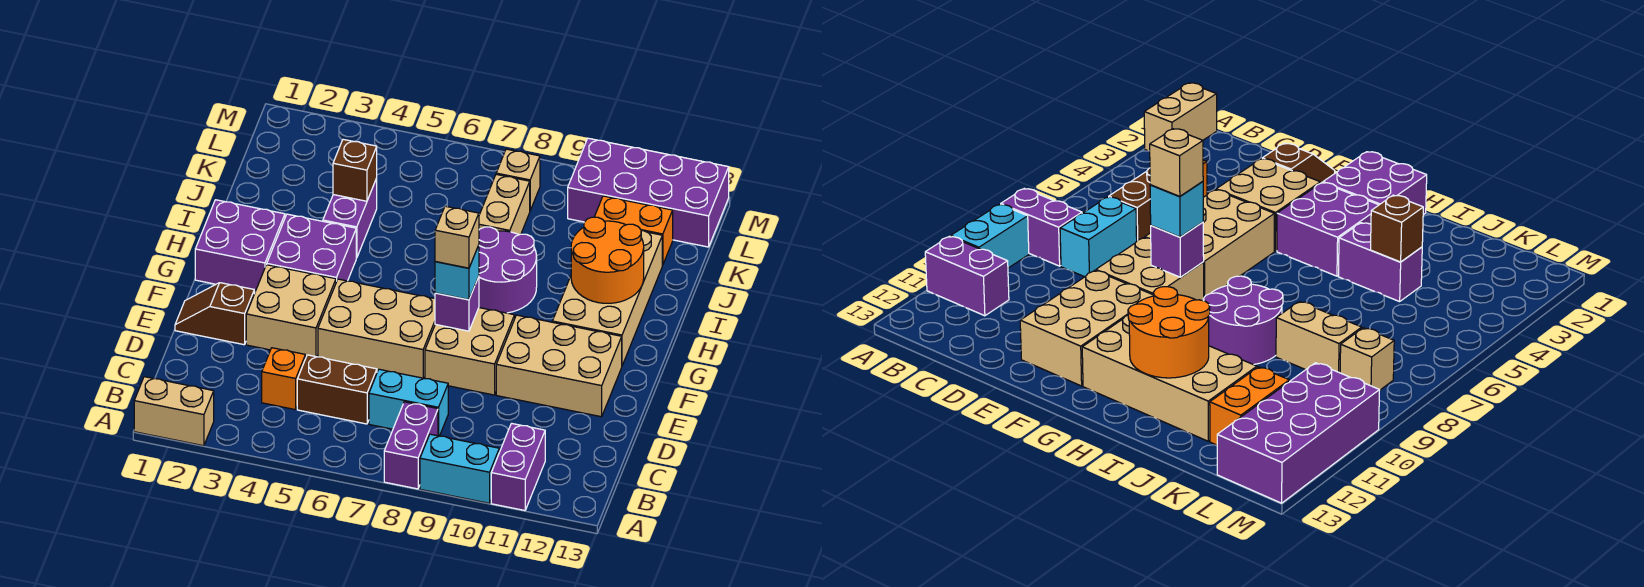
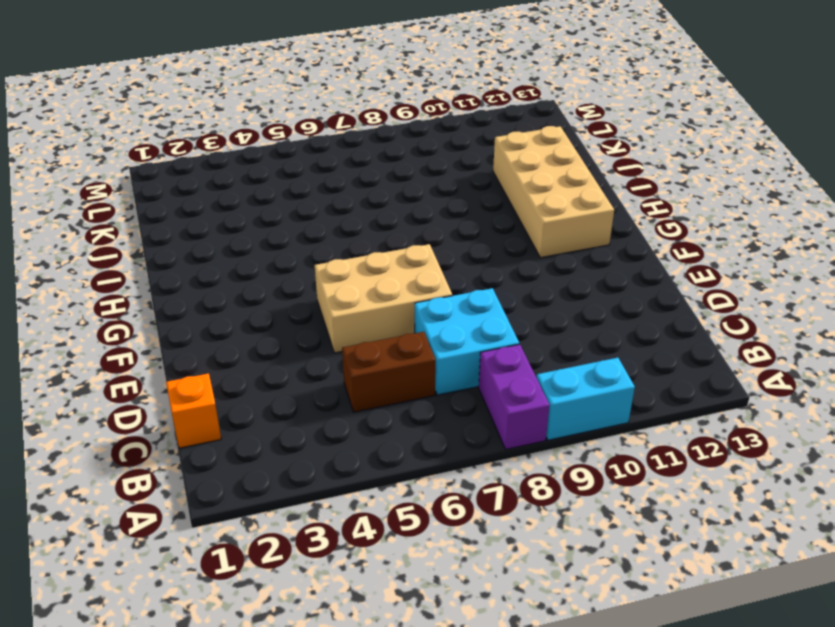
orange brick C1 level 1 -> orange brick C4 level 1
cyan brick C7:D8 level 1 -> cyan brick C7:C8 level 1
none -> tan brick A1:A2 level 1
none -> purple brick A11:B11 level 1
none -> brown slope E1:E2 level 1 top 2

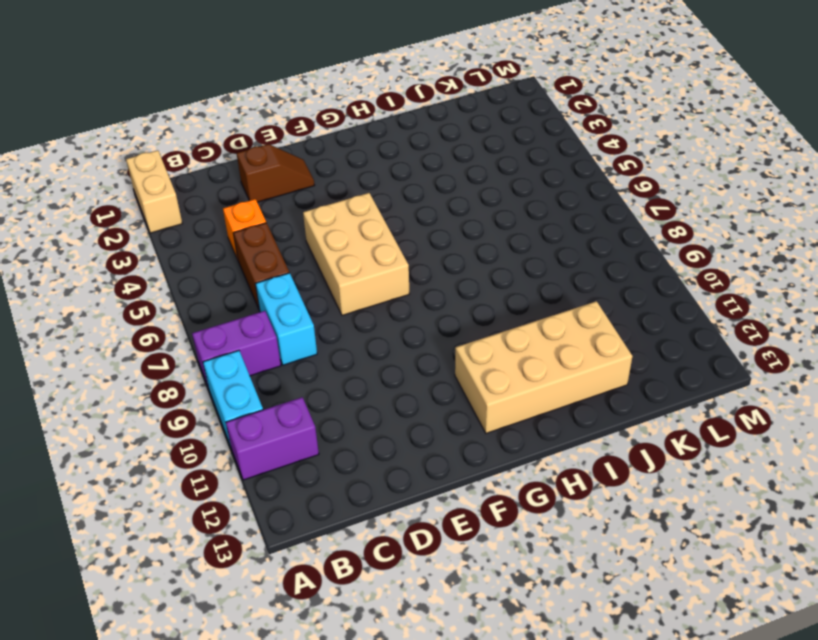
brown slope D2:E2 level 1 top D -> brown slope E1:E2 level 1 top 2
none -> tan brick E3:F4 level 1
none -> tan brick E8:F9 level 1
none -> tan brick E10:F12 level 1

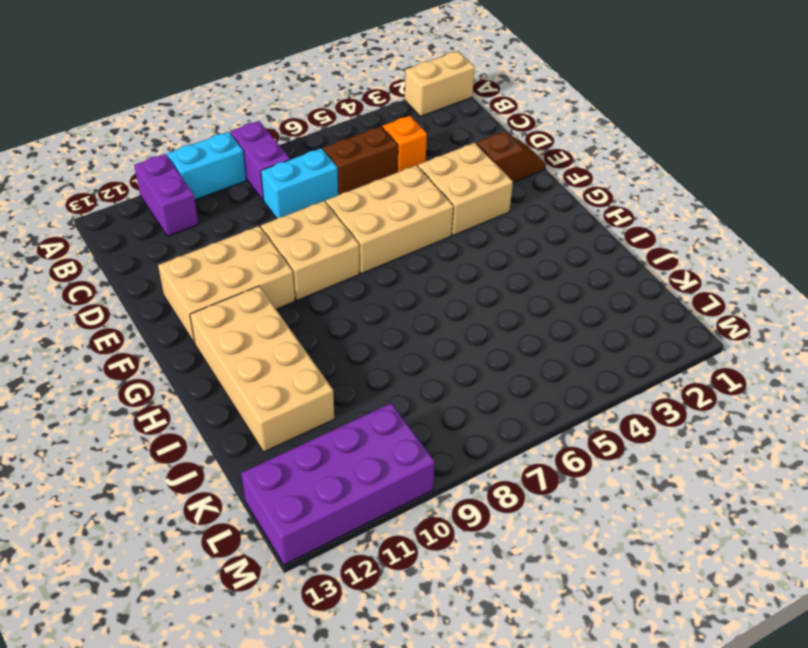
none -> purple brick G1:H2 level 1
none -> purple brick G3:H4 level 1
none -> purple round brick H8:I9 level 1

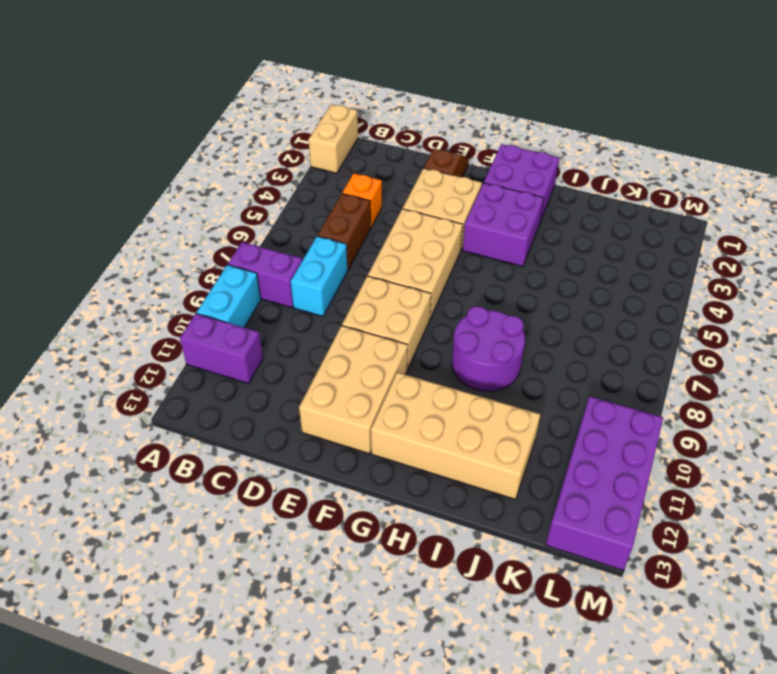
none -> purple brick I4:J4 level 1
none -> tan brick J8:K8 level 1
none -> orange brick K11:K12 level 1

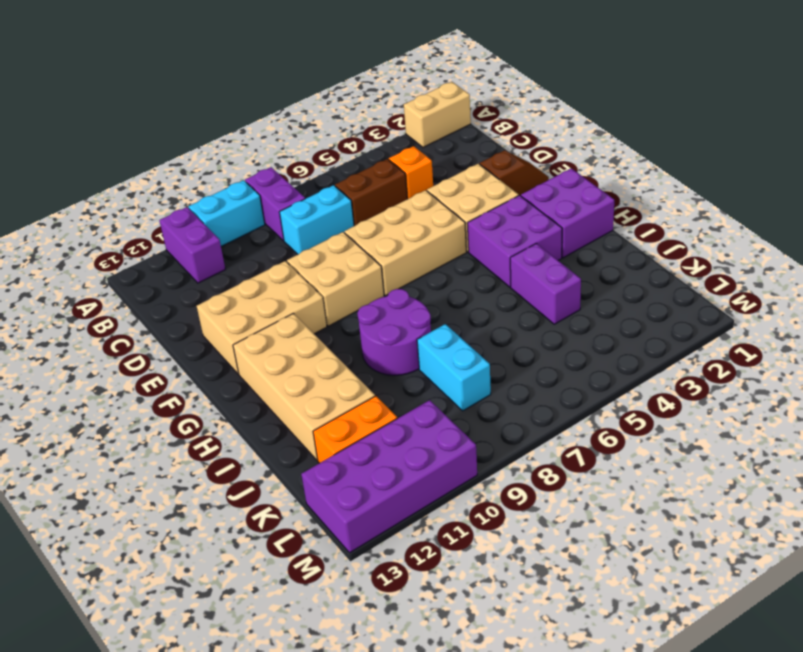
cyan brick J8:K8 level 1 -> tan brick J8:K8 level 1
none -> tan brick L8 level 1
none -> purple brick F8 level 2
none -> orange round brick H11:I12 level 2

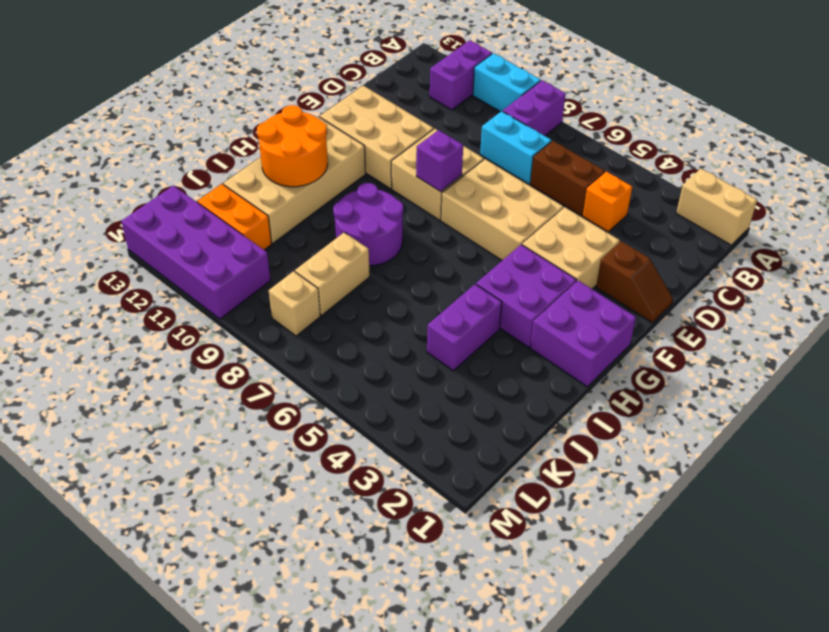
none -> brown brick J4 level 2
none -> cyan brick F8 level 3
none -> tan brick F8 level 4

